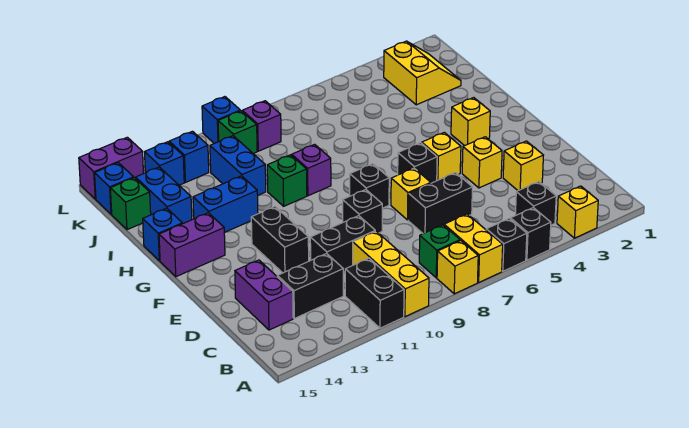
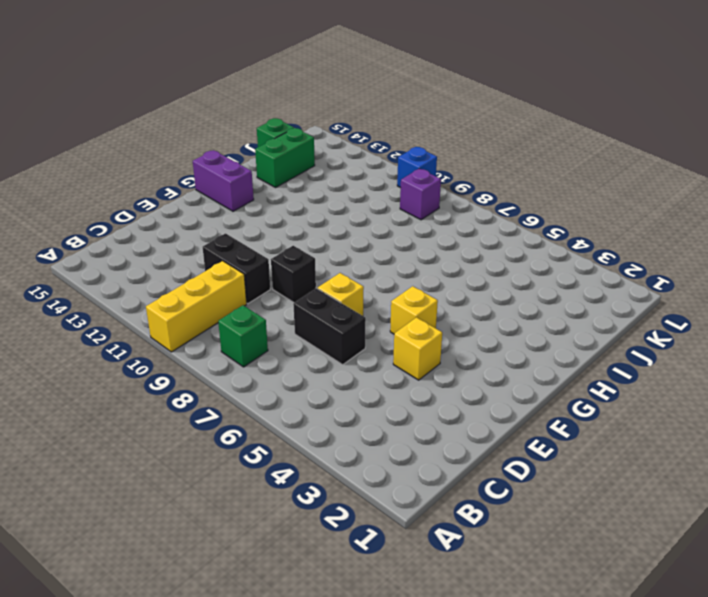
green brick I14:J14 level 1 -> blue brick I14:J14 level 1
none -> yellow brick A3 level 1
none -> black brick A5 level 1
none -> black brick A6 level 1
none -> yellow brick A7:B7 level 1

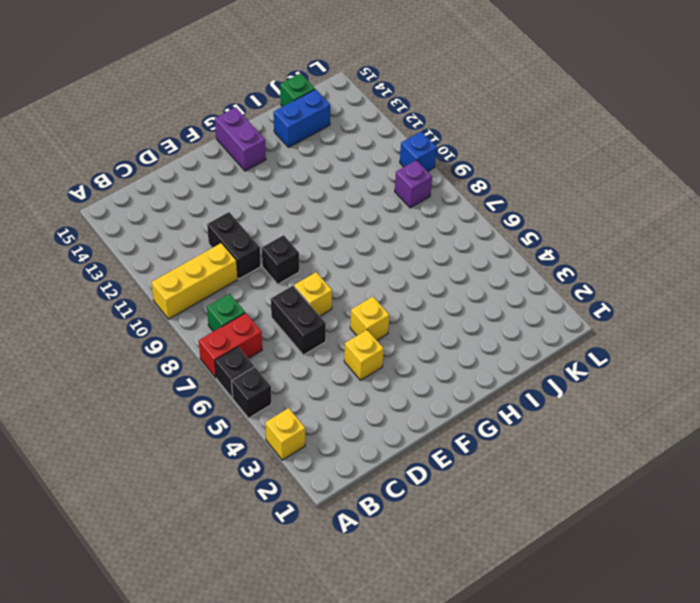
red brick A7:B7 level 1 -> yellow brick A7:B7 level 1
none -> yellow brick A8 level 1
none -> black brick A11:B11 level 1
none -> black brick B4 level 1
none -> black brick C12:C13 level 1

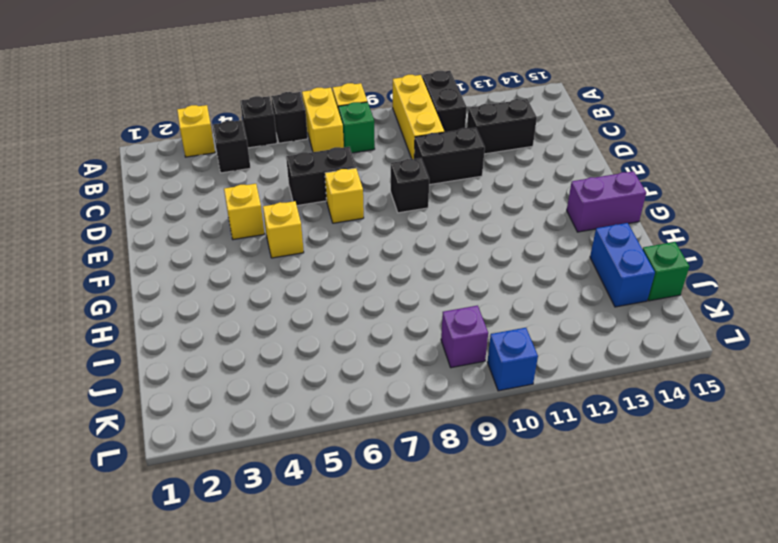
none -> purple brick C14:D14 level 1
none -> yellow brick D3 level 1
none -> black brick E12:F12 level 1
none -> black brick F6 level 1

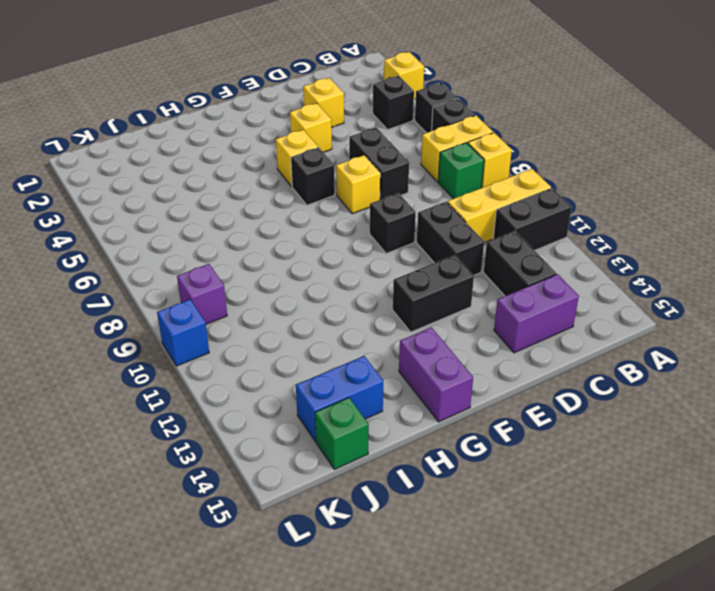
none -> black brick F8 level 1
none -> yellow brick G3 level 1
none -> purple brick H9 level 1
none -> green brick H10 level 1

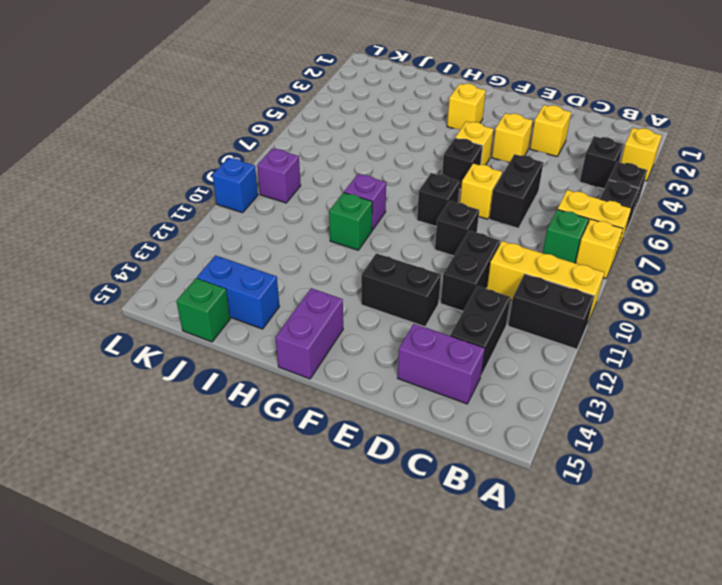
none -> blue brick H12:H13 level 1
none -> blue brick H15 level 1
none -> blue brick I11:J11 level 1
none -> yellow slope J2:K3 level 1 top 3

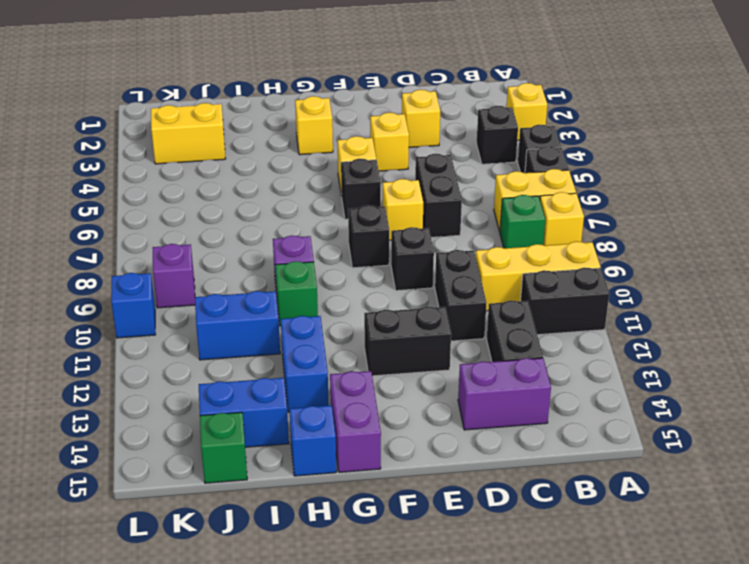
none -> green brick K10 level 1
none -> blue brick K12 level 1
none -> blue brick K13 level 1
none -> blue brick K15 level 1

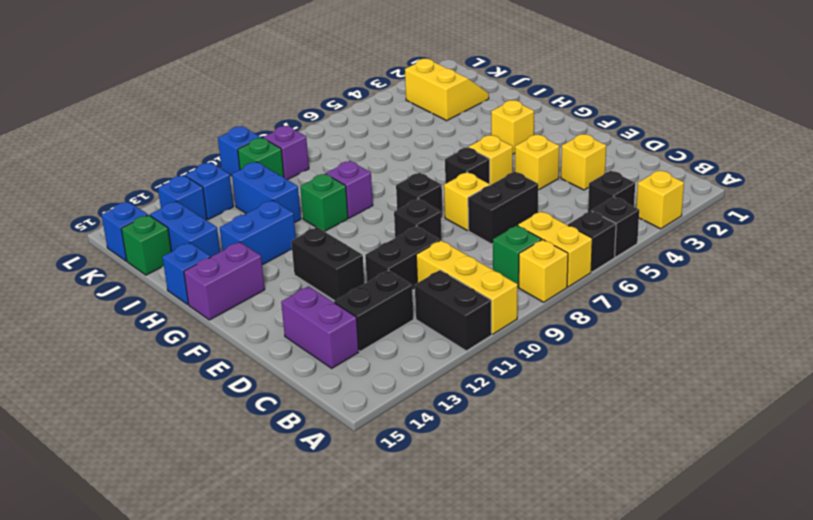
none -> purple brick L14:L15 level 1

